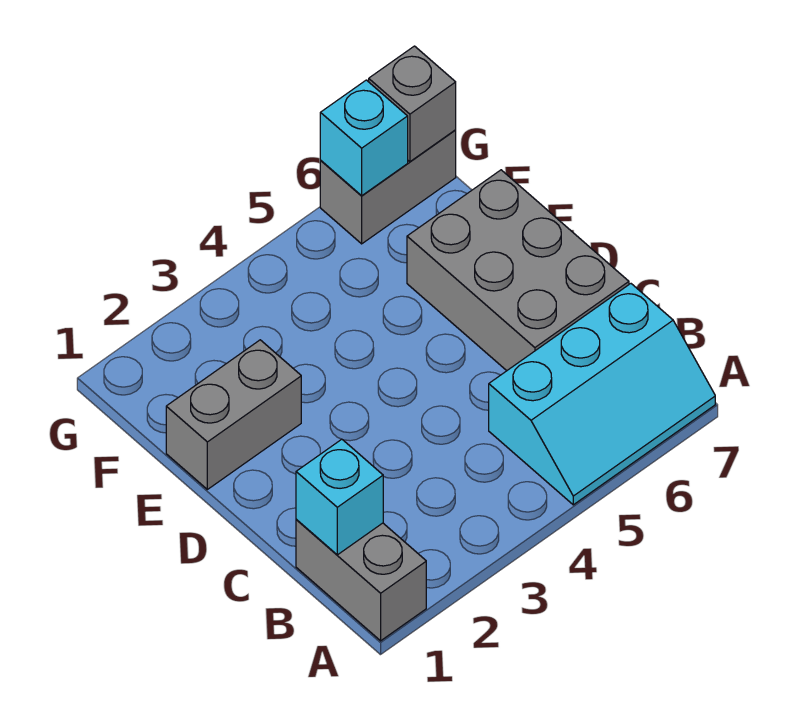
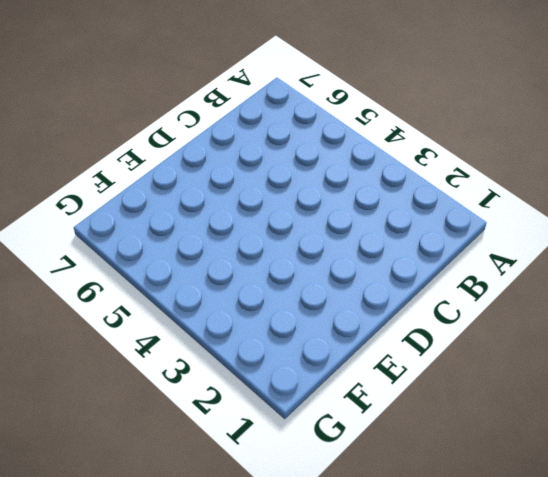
none -> grey brick A1:B1 level 1
none -> cyan slope A5:B7 level 1 top B

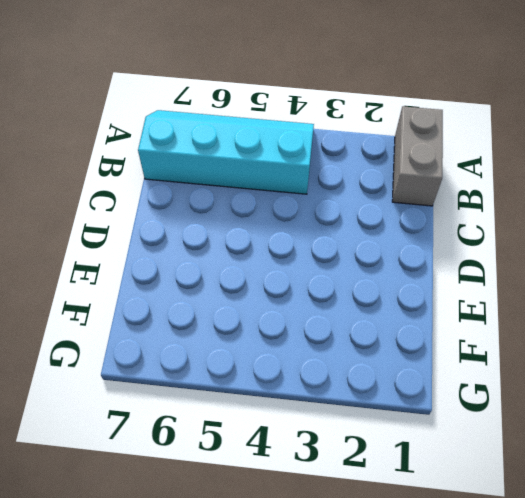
cyan slope A4:B7 level 1 top B -> cyan slope A5:B7 level 1 top B
none -> grey brick C6:E7 level 1
none -> grey brick E1:E2 level 1

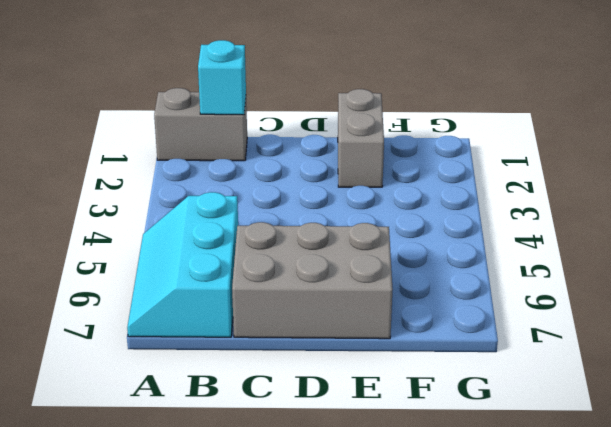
none -> grey brick G6:G7 level 1
none -> cyan brick G6 level 2

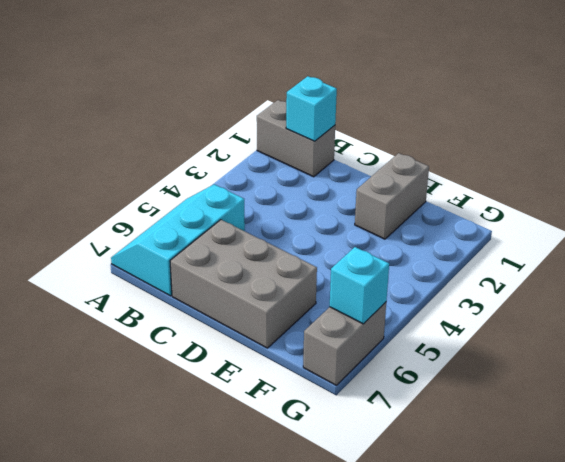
none -> grey brick G7 level 2

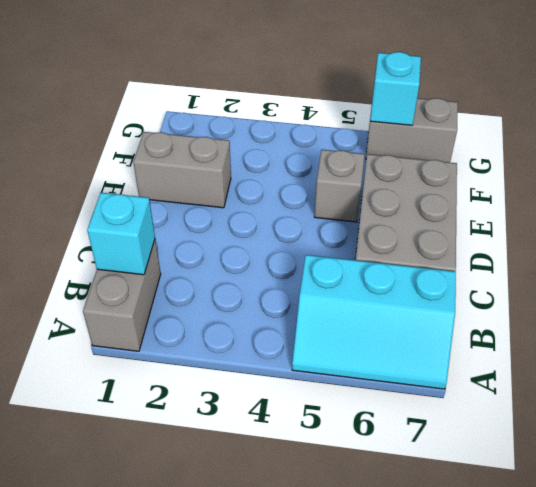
grey brick E5 level 1 -> grey brick G7 level 2

